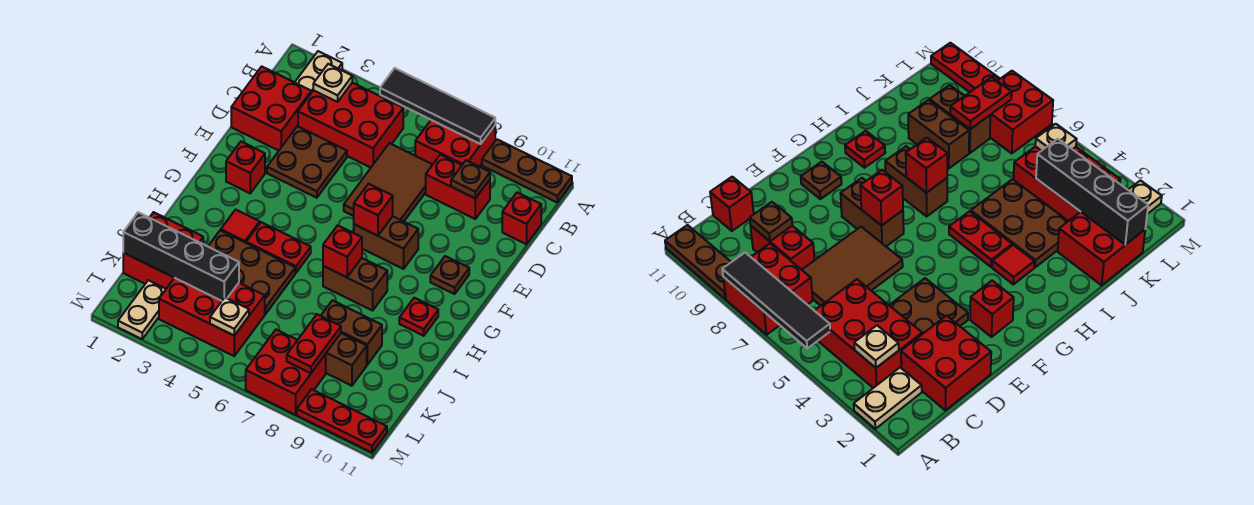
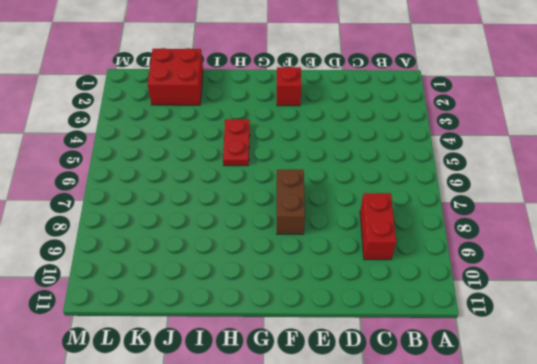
none -> tan plate A2:B2 level 1
none -> red brick A7:B8 level 1
none -> brown plate A9:A11 level 1
none -> red brick B3:C5 level 1

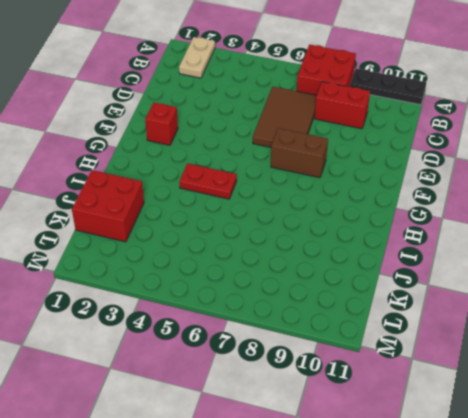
black plate A9:A11 level 1 -> brown plate A9:A11 level 1
none -> red brick B3:C5 level 1
none -> red brick C1:D2 level 1
none -> red brick C11 level 1
none -> brown plate D3:E4 level 1

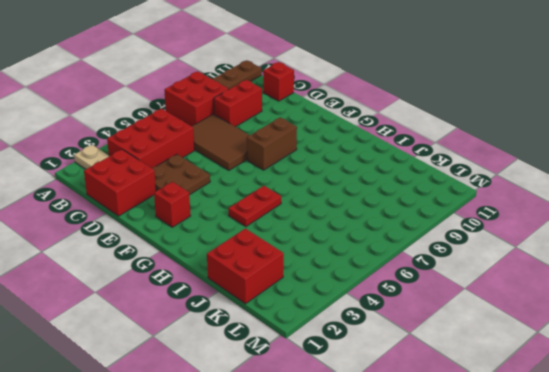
none -> brown plate F10 level 1
none -> red tile H3 level 1
none -> brown brick H7:H8 level 1
none -> red plate H10 level 1

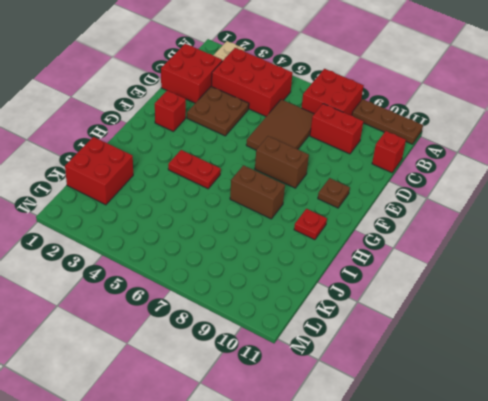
none -> red tile H3 level 1
none -> brown plate I3:J5 level 1
none -> brown brick J8:J9 level 1
none -> red brick K3:L5 level 1

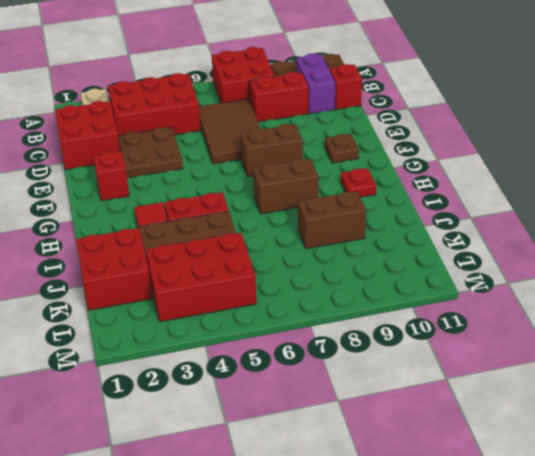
purple brick B10:C10 level 1 -> none
none -> brown brick K8:K9 level 1
none -> tan plate L2:M2 level 1
none -> red brick L7:M8 level 1
none -> red plate M9:M11 level 1

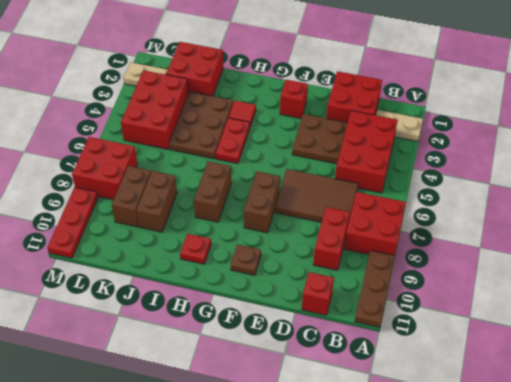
none -> black tile A5:A8 level 2
none -> tan plate B3 level 2
none -> brown plate C9 level 2
none -> red brick F7 level 2

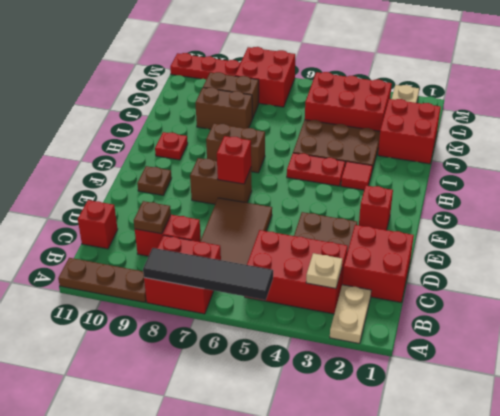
none -> red brick H7 level 2
none -> black brick K1:K4 level 2
none -> red plate K8:L8 level 2
none -> tan plate L5 level 2

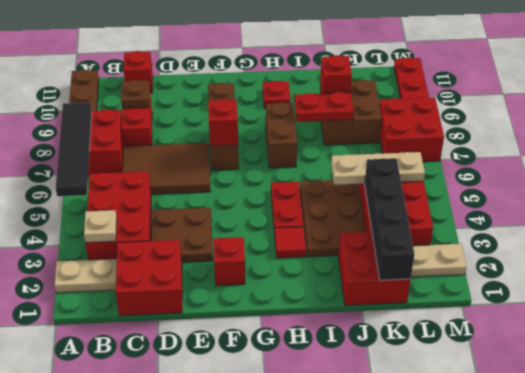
red plate I8:J8 level 2 -> red plate K8:L8 level 2
tan plate J5:L5 level 2 -> tan plate L5 level 2
red brick J9 level 2 -> red brick H7 level 2

